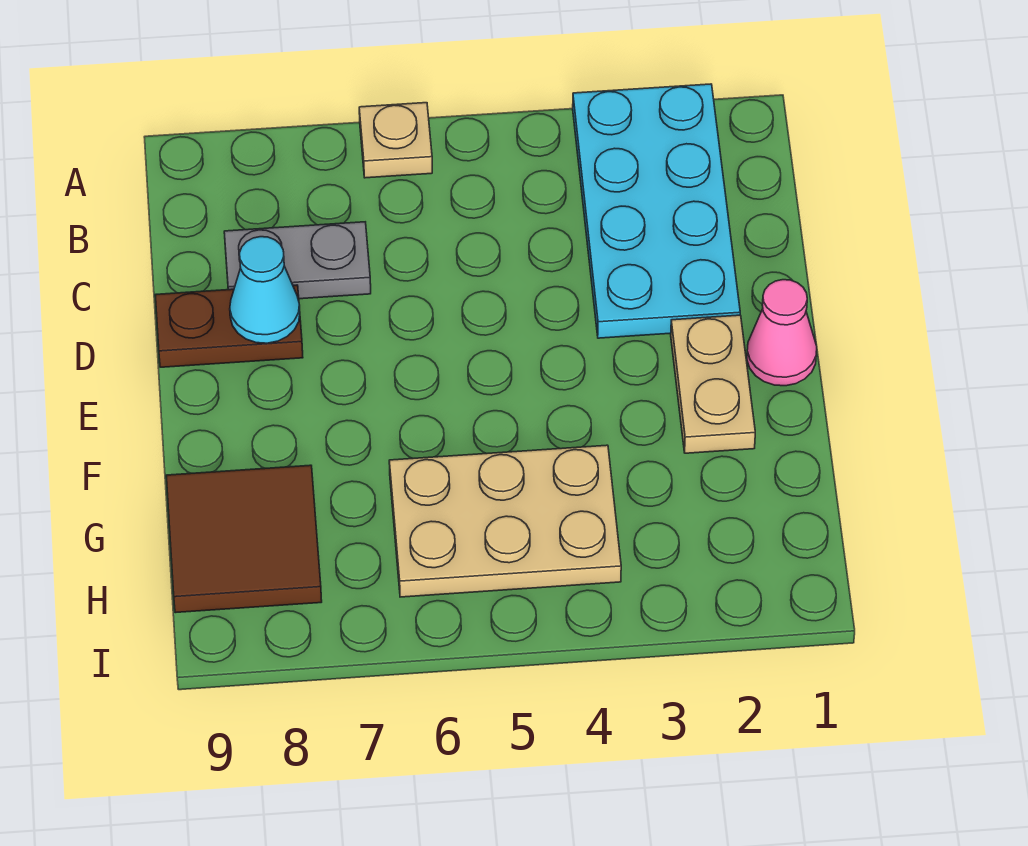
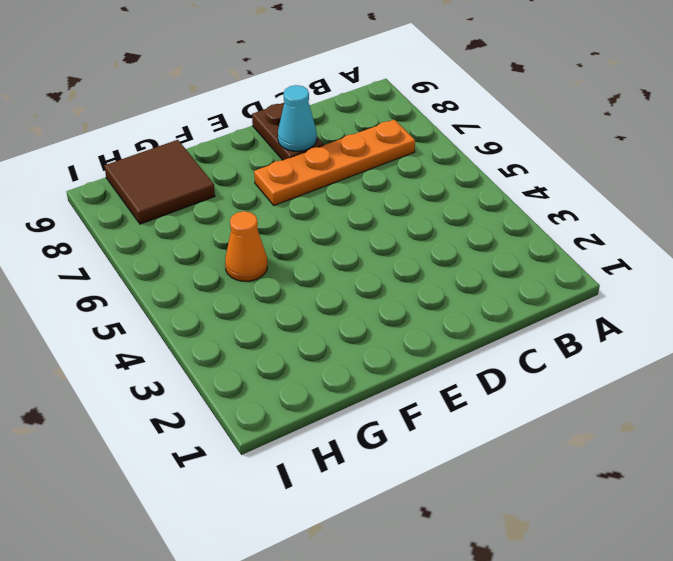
orange plate B7:E7 level 1 -> grey plate C7:C8 level 1
orange cone G5 level 1 -> tan plate G4:H6 level 1
none -> cyan plate A2:D3 level 1
none -> tan plate A6 level 1

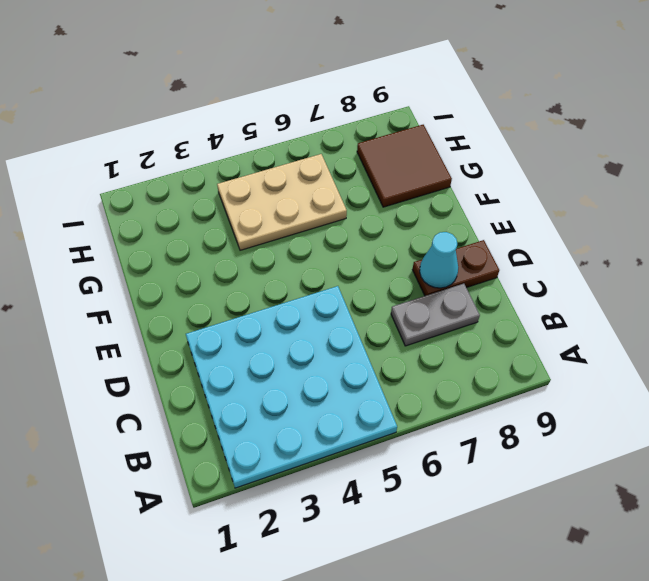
cyan plate A2:D5 level 1 -> cyan plate A2:D3 level 1
none -> tan plate A6 level 1
none -> pink cone E1 level 1

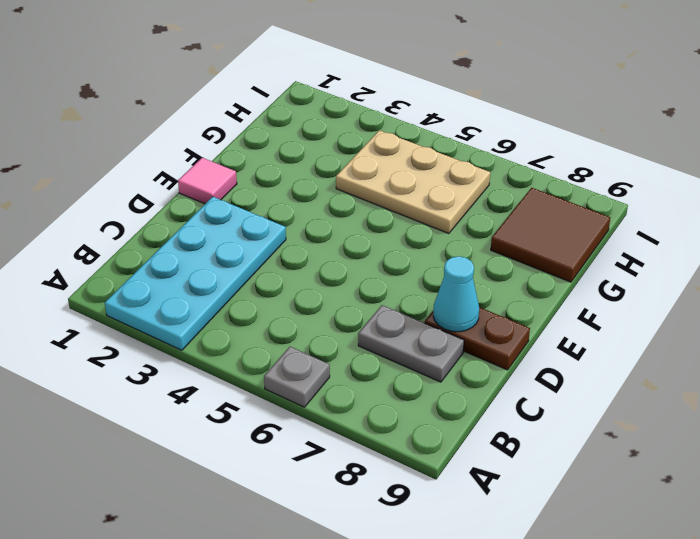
grey plate A6 level 1 -> tan plate A6 level 1
pink tile E1 level 1 -> pink cone E1 level 1
none -> tan plate E2:F2 level 1

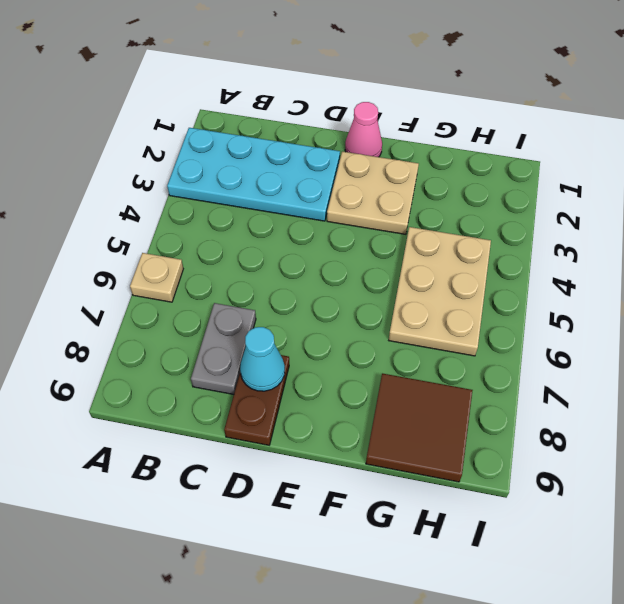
tan plate E2:F3 level 1 -> tan plate E2:F2 level 1

